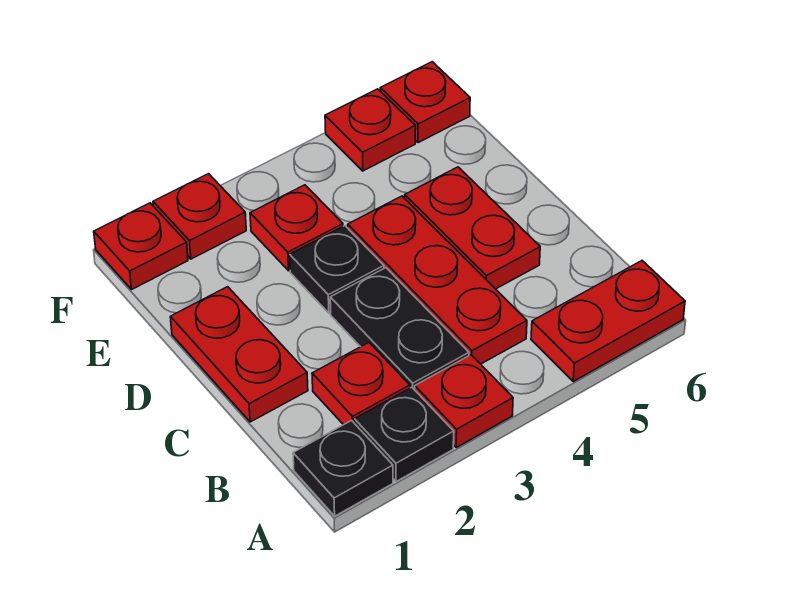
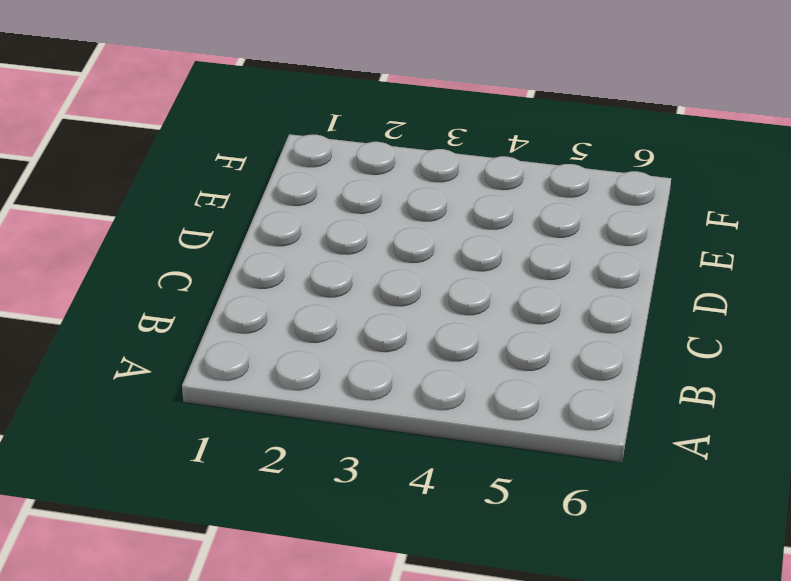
none -> black plate A1 level 1
none -> black plate A2 level 1
none -> red plate A3 level 1

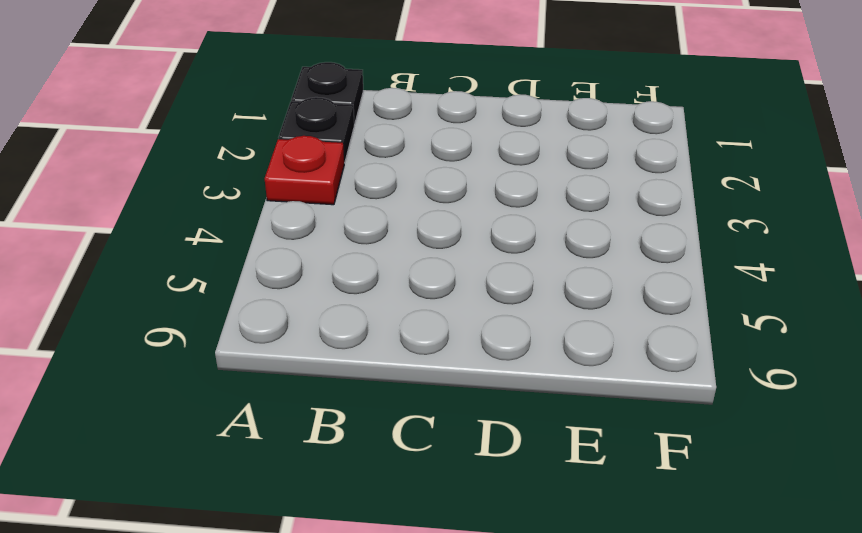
none -> red plate A5:A6 level 1
none -> red plate B2 level 1
none -> black plate B3:C3 level 1

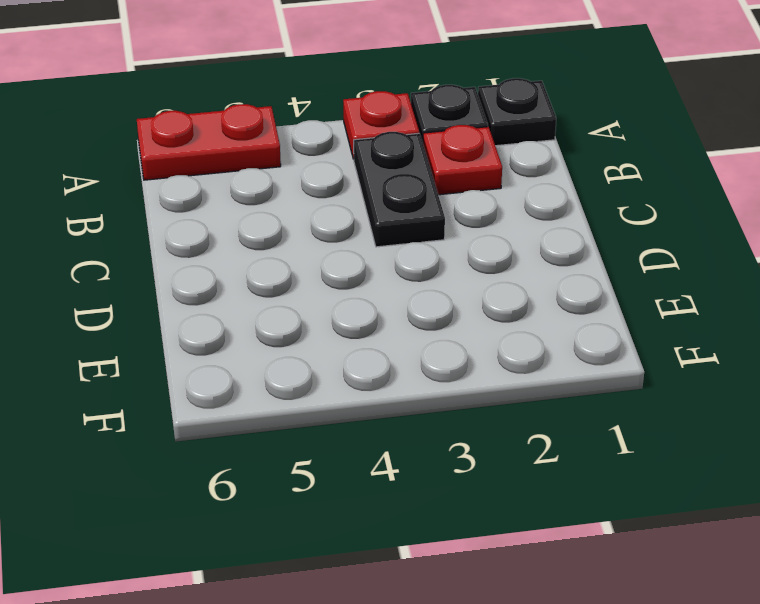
none -> red plate B4:D4 level 1
none -> red plate C1:D1 level 1
none -> red plate C5:D5 level 1

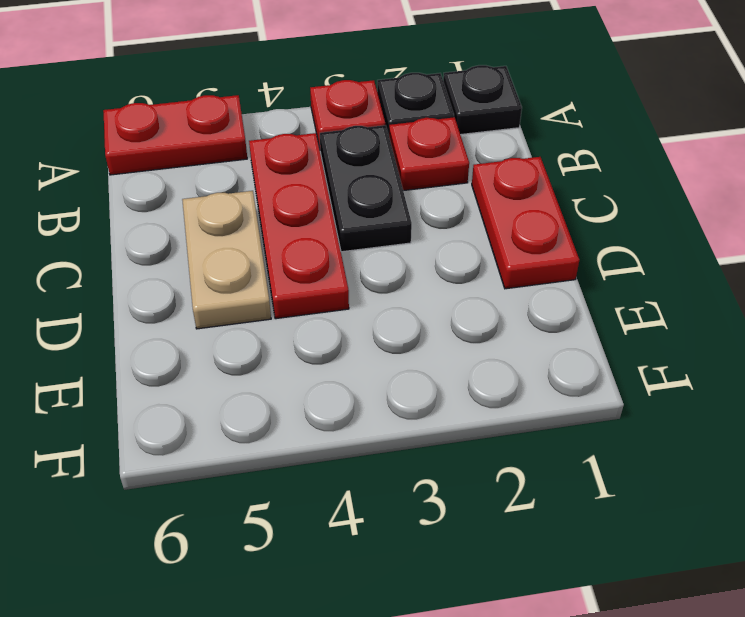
tan plate C5:D5 level 1 -> red plate C5:D5 level 1
none -> black plate D3 level 1
none -> red plate E3 level 1
none -> red plate F1 level 1

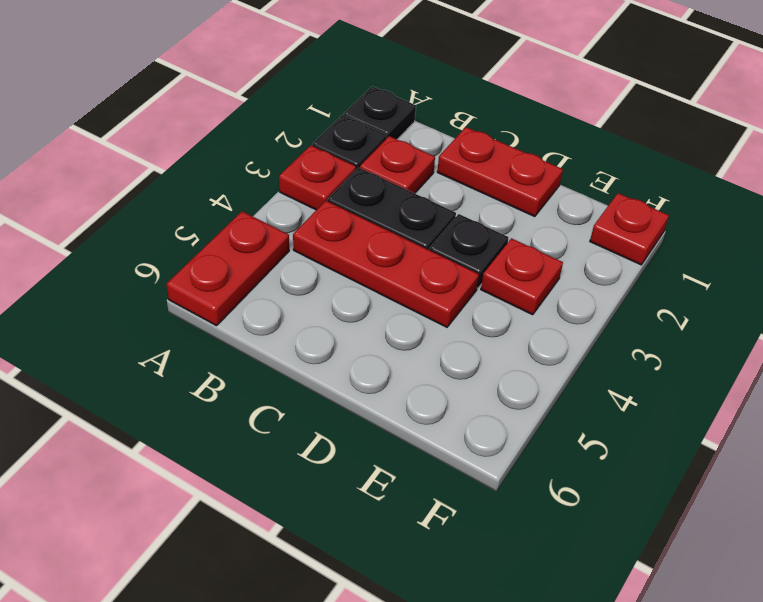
none -> red plate C5:D5 level 1
none -> red plate F2 level 1
none -> red plate F5 level 1

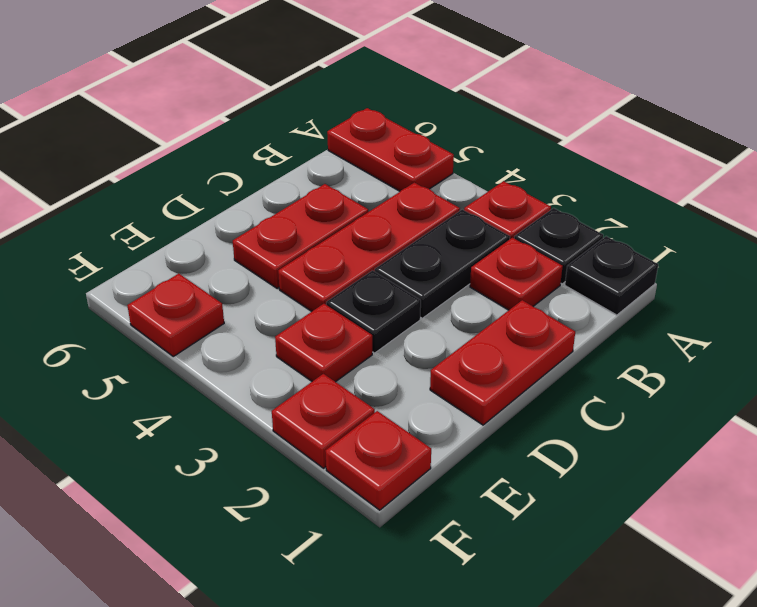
none -> red plate F6 level 1

